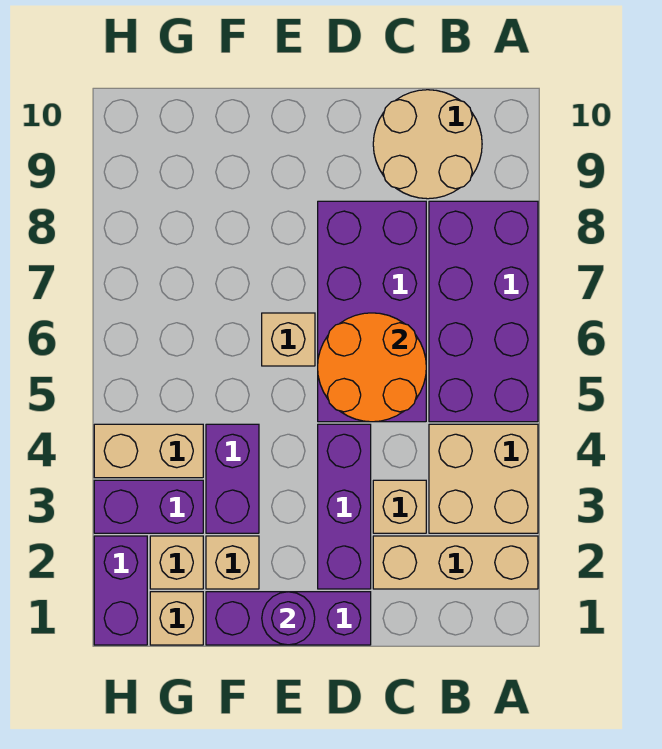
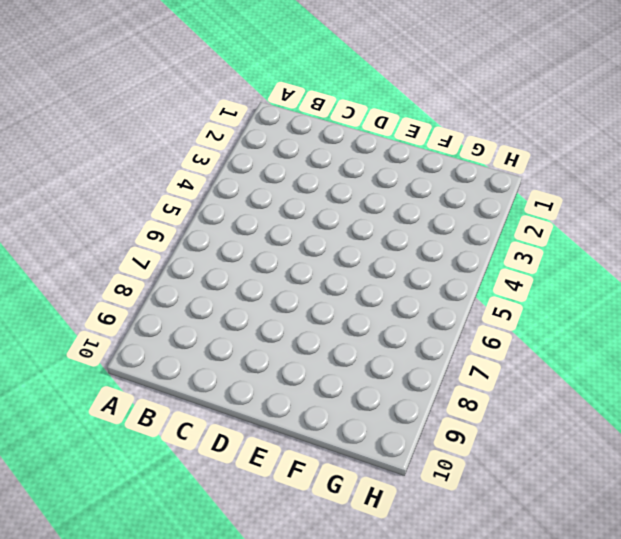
none -> tan brick A2:C2 level 1
none -> tan brick A3:B4 level 1
none -> purple brick A5:B8 level 1

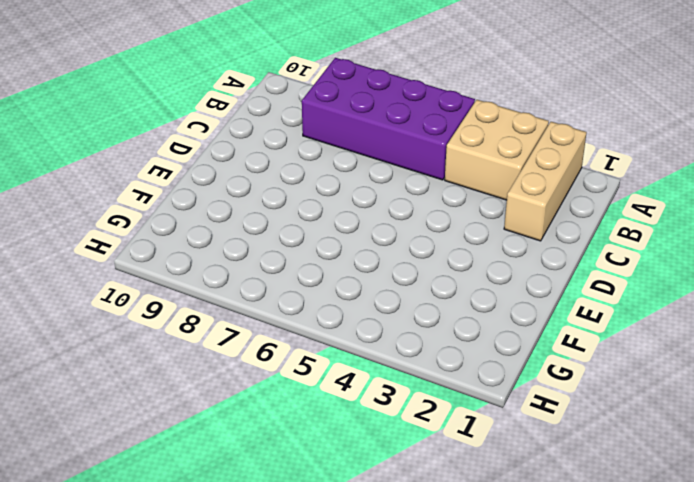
none -> tan round brick B9:C10 level 1
none -> tan brick C3 level 1
none -> purple brick C5:D8 level 1

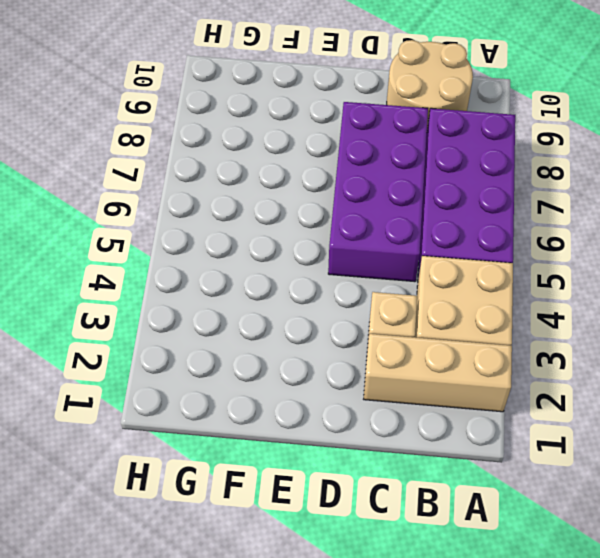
none -> purple brick D1:F1 level 1
none -> purple brick D2:D4 level 1
none -> tan brick E6 level 1

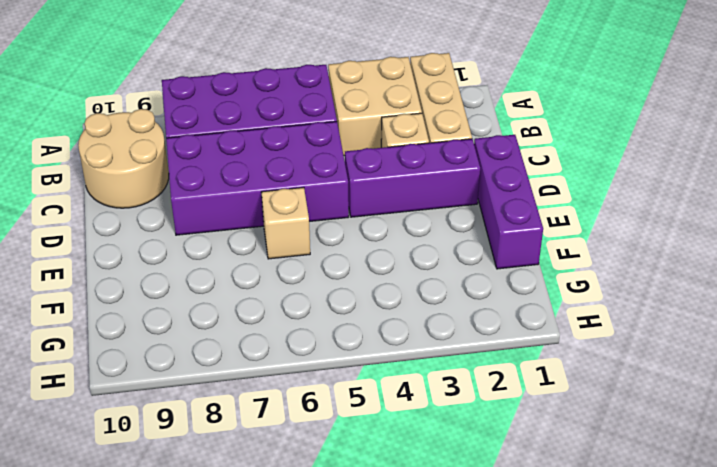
none -> tan brick F2 level 1
none -> purple brick F3:F4 level 1
none -> tan brick G1 level 1

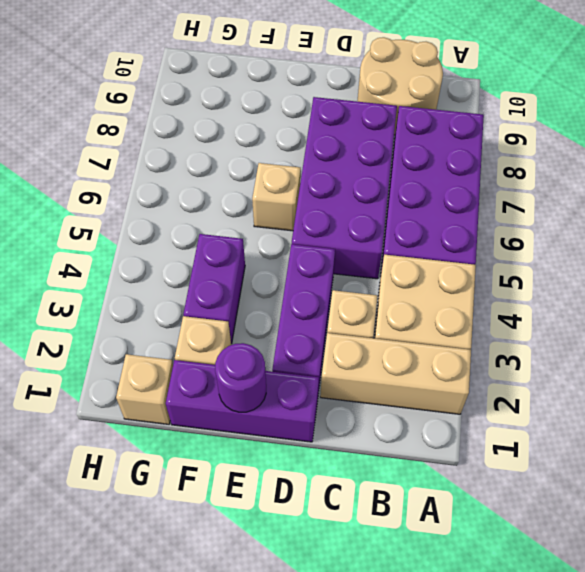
none -> tan brick G2 level 1
none -> purple brick G3:H3 level 1
none -> tan brick G4:H4 level 1

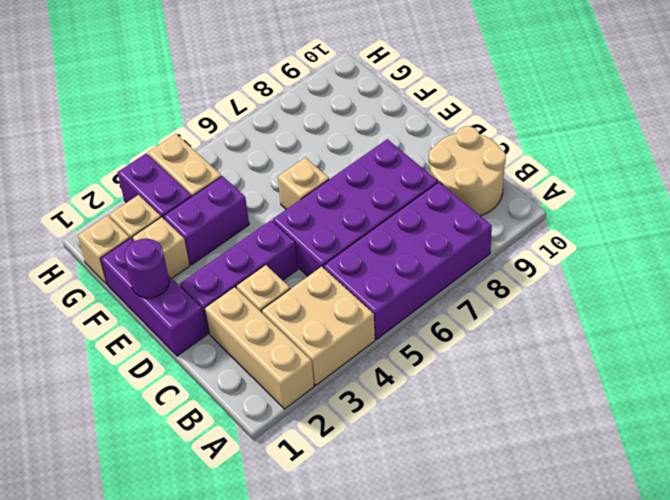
none -> purple brick H1:H2 level 1
none -> orange round brick C5:D6 level 2

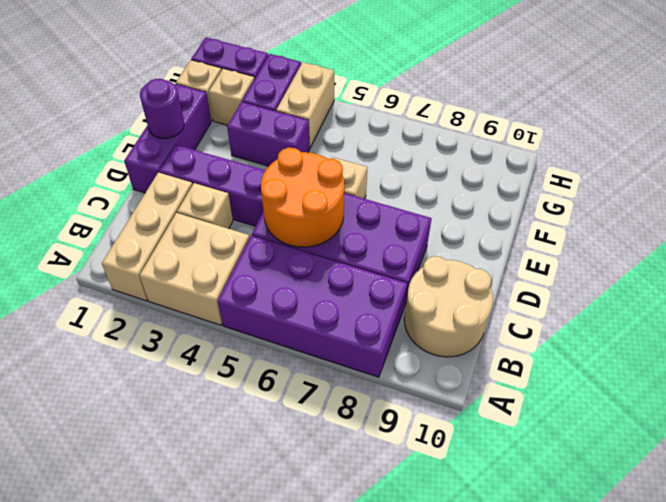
none -> tan brick F2 level 1

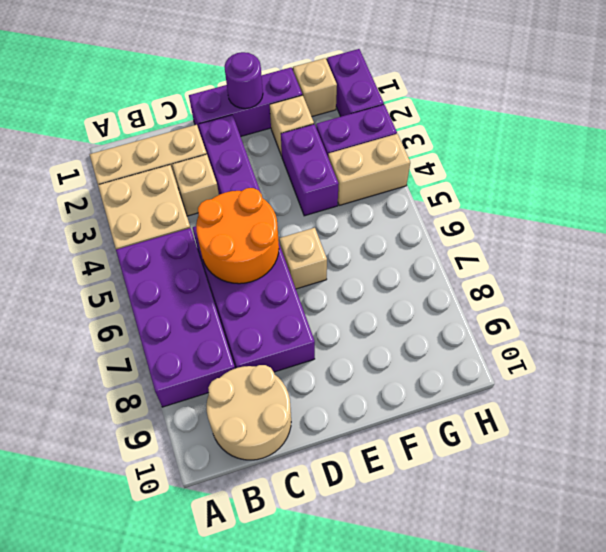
none -> tan brick G2 level 1

